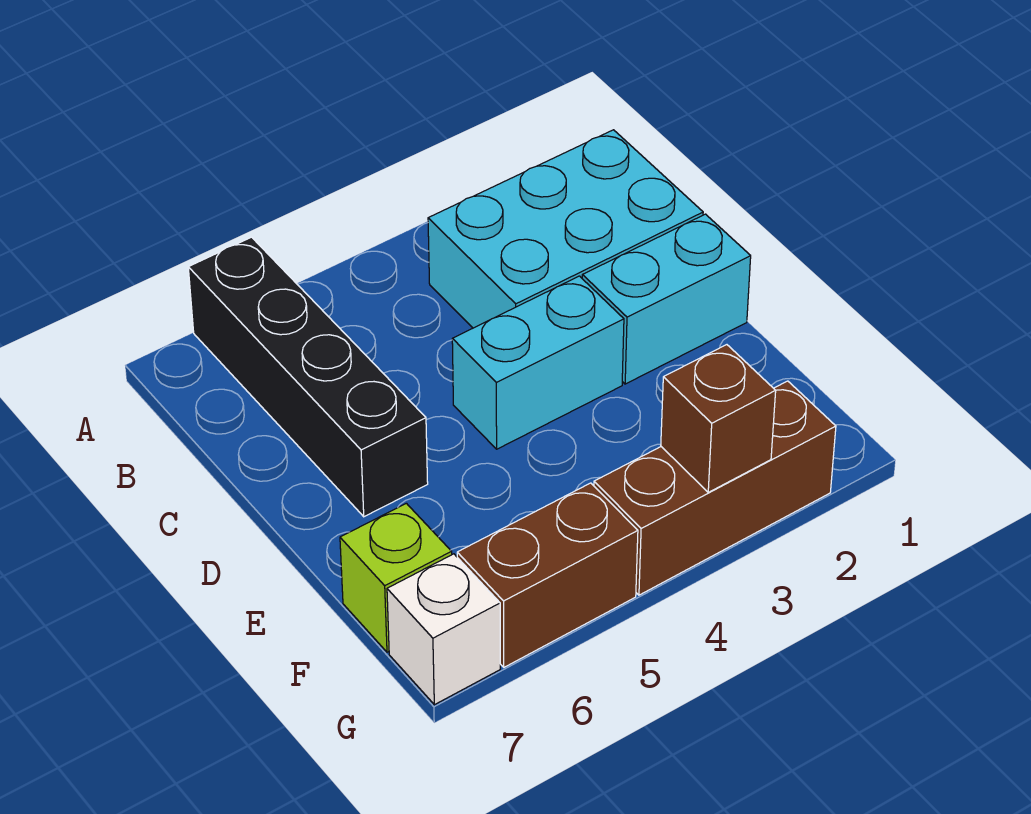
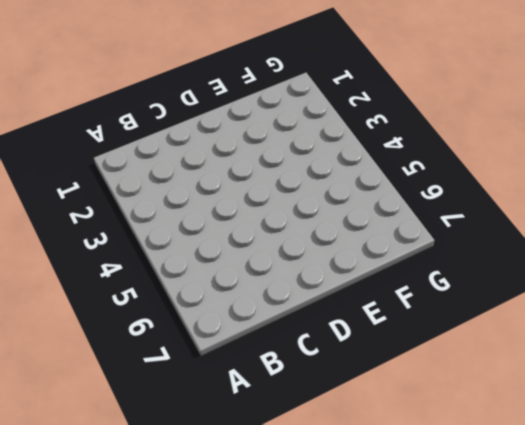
none -> black brick A6:D6 level 1
none -> cyan brick B1:C3 level 1

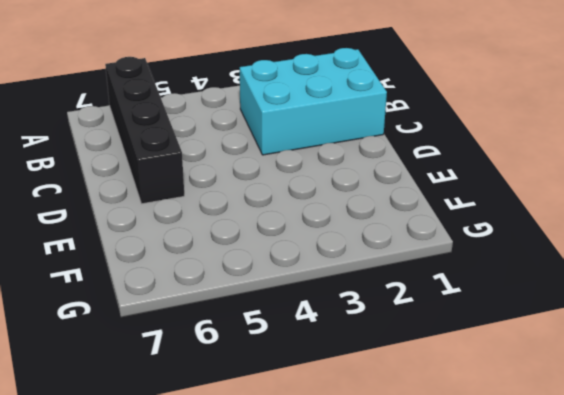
none -> cyan brick D1:D2 level 1
none -> cyan brick D3:D4 level 1

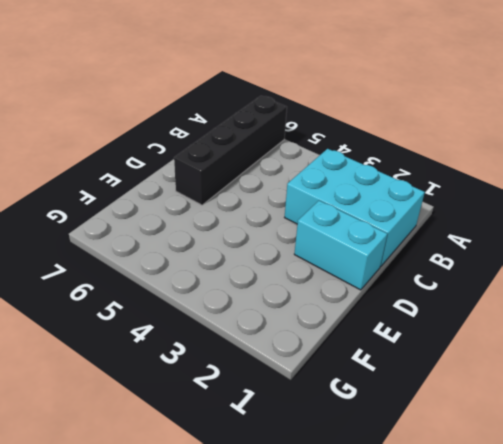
none -> cyan brick D3:D4 level 1
none -> lime brick F7 level 1

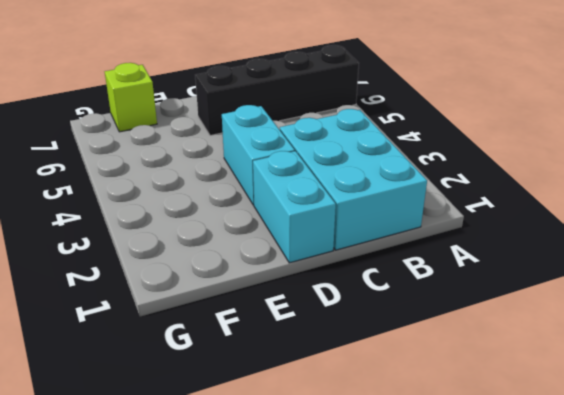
none -> brown brick G2:G4 level 1
none -> brown brick G5:G6 level 1

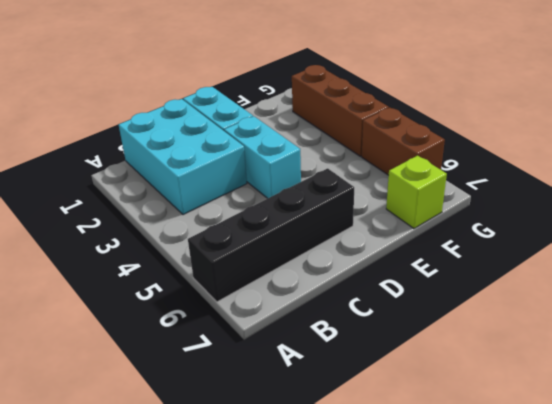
none -> white brick G7 level 1
none -> brown brick G3 level 2

